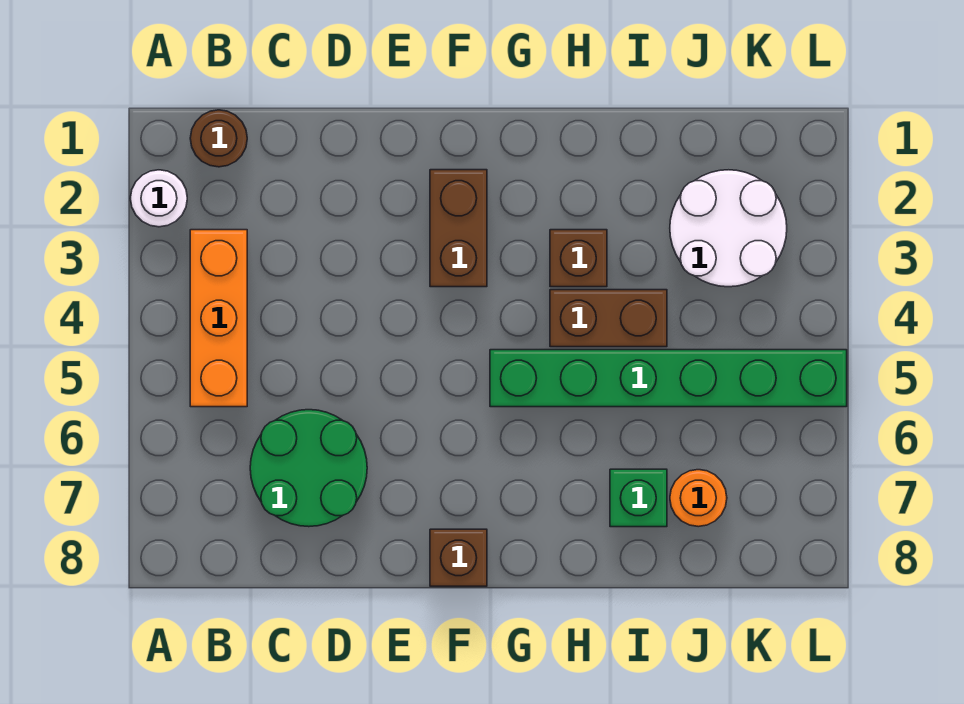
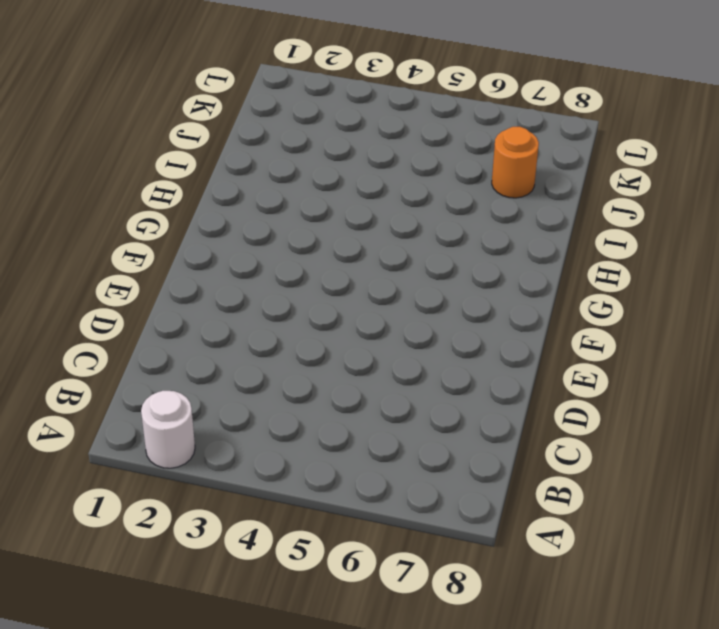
none -> brown round brick B1 level 1
none -> orange brick B3:B5 level 1
none -> green round brick C6:D7 level 1

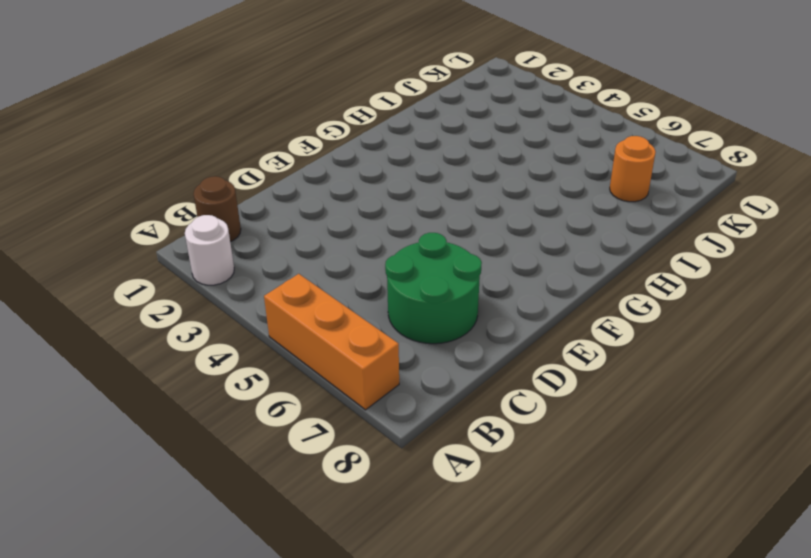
orange brick A5:A7 level 1 -> orange brick B3:B5 level 1
none -> brown brick F2:F3 level 1
none -> brown brick F8 level 1
none -> green brick G5:L5 level 1

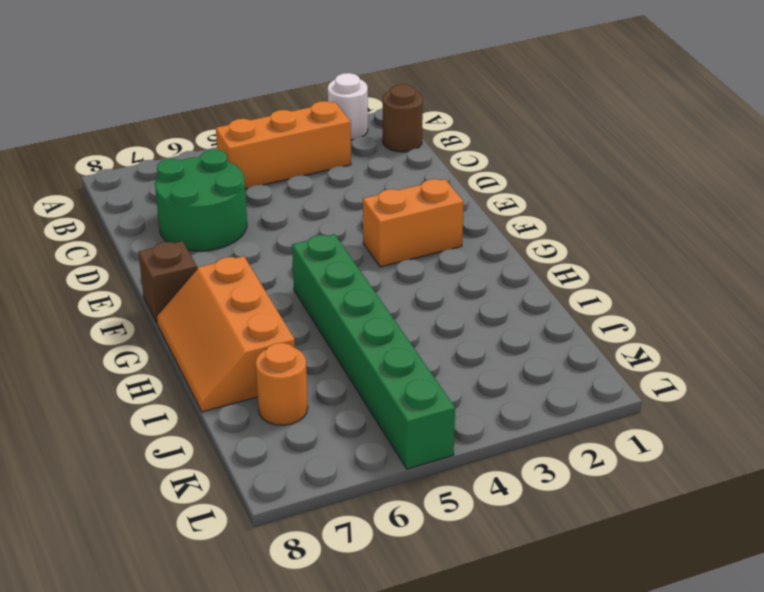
orange brick F2:F3 level 1 -> brown brick F2:F3 level 1
orange slope G7:I8 level 1 top 7 -> green brick I7 level 1
none -> brown brick H3 level 1
none -> brown brick H4:I4 level 1
none -> white round brick J2:K3 level 1

